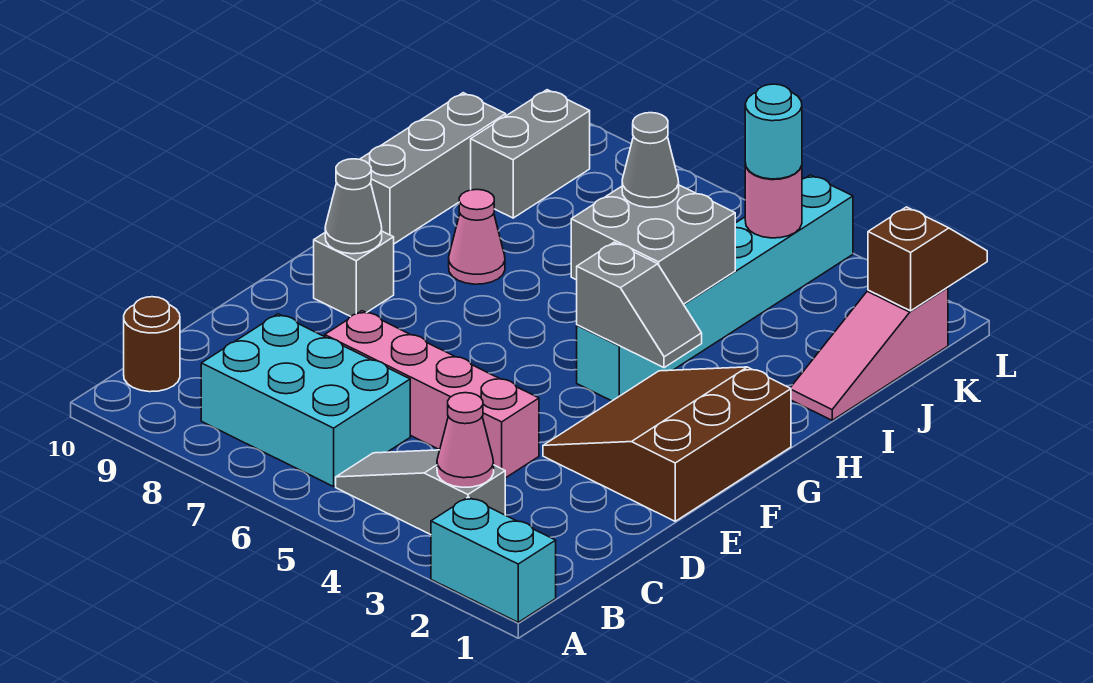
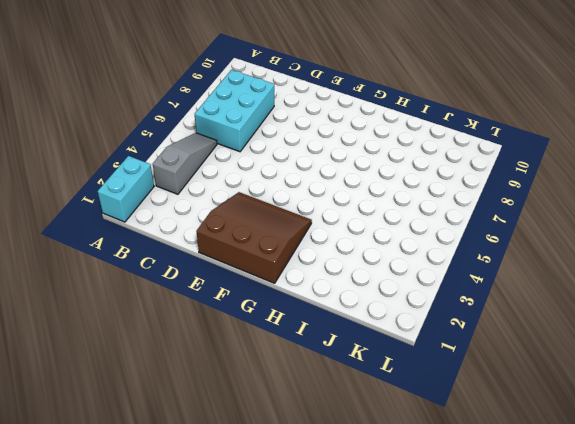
none -> brown round brick B10 level 1
none -> pink brick D4:D7 level 1
none -> grey brick F9 level 1

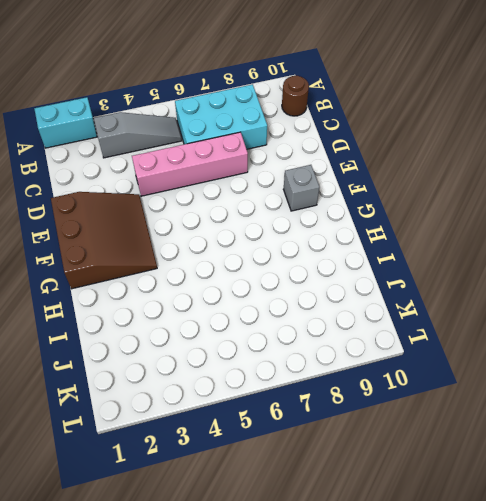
none -> cyan brick G4:L4 level 1
none -> pink cone H8 level 1
none -> grey brick H10:J10 level 1

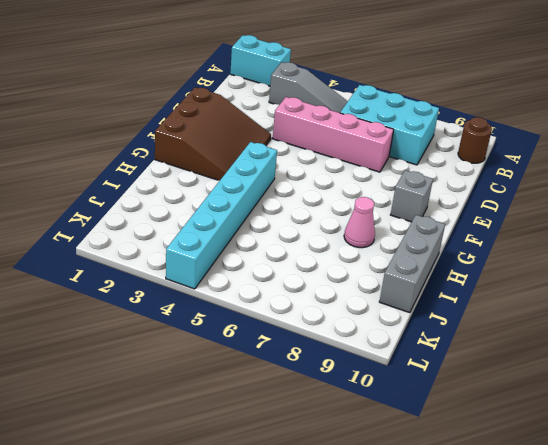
none -> pink slope I1:K1 level 1 top K
none -> grey brick J9:K9 level 1
none -> pink cone B3 level 2

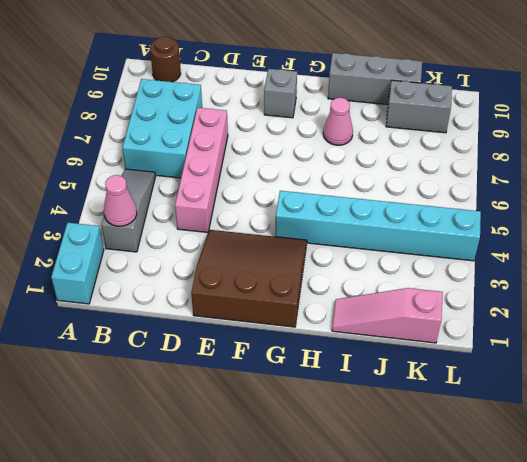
none -> grey cone F9 level 2
none -> grey slope G3:G4 level 2 top 4
none -> grey brick H4:I5 level 2

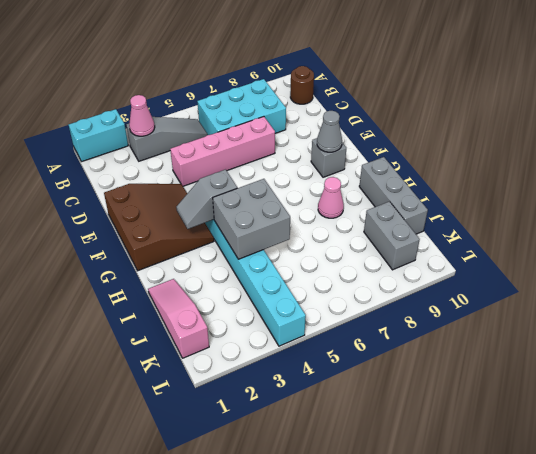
none -> brown slope K1:L1 level 2 top K
none -> pink round brick K4 level 2
none -> grey cone I5 level 3

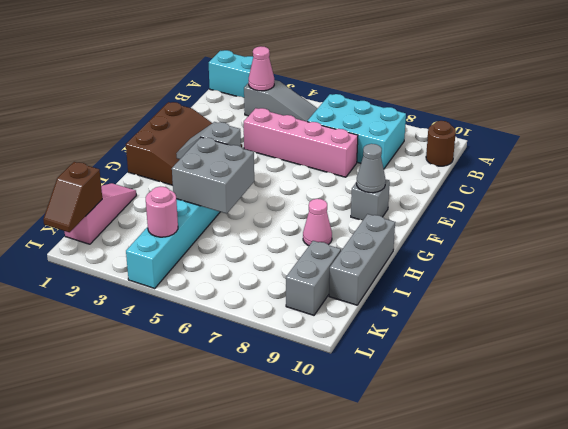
none -> grey cone I5 level 3
none -> cyan round brick K4 level 3

